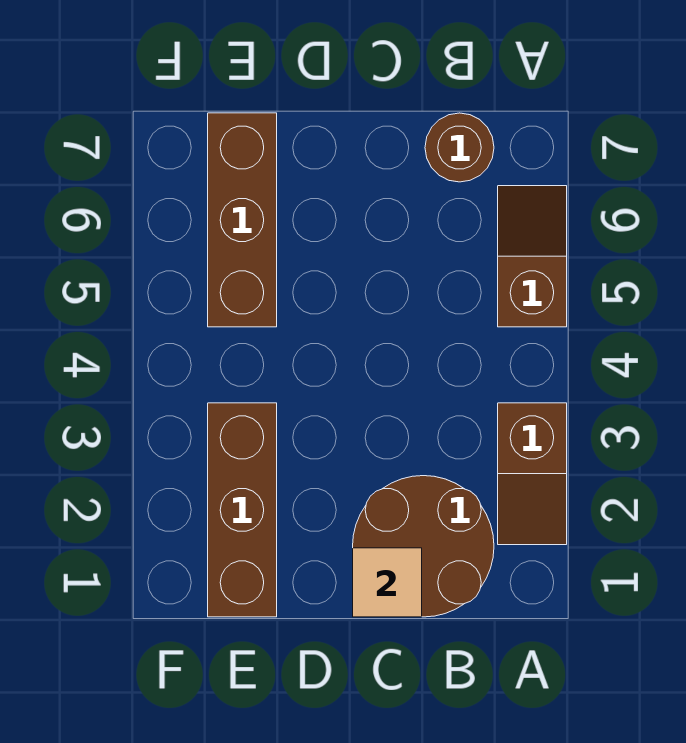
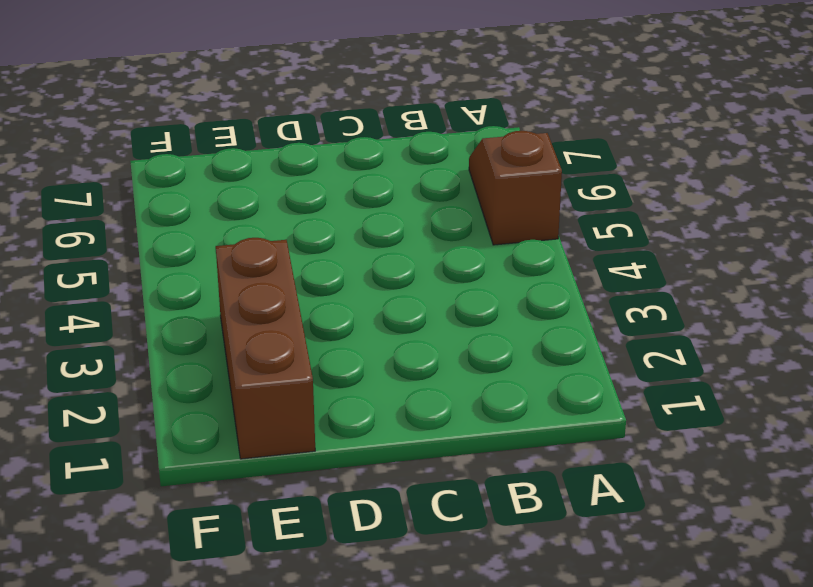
none -> brown slope A2:A3 level 1 top 3
none -> brown round brick B1:C2 level 1

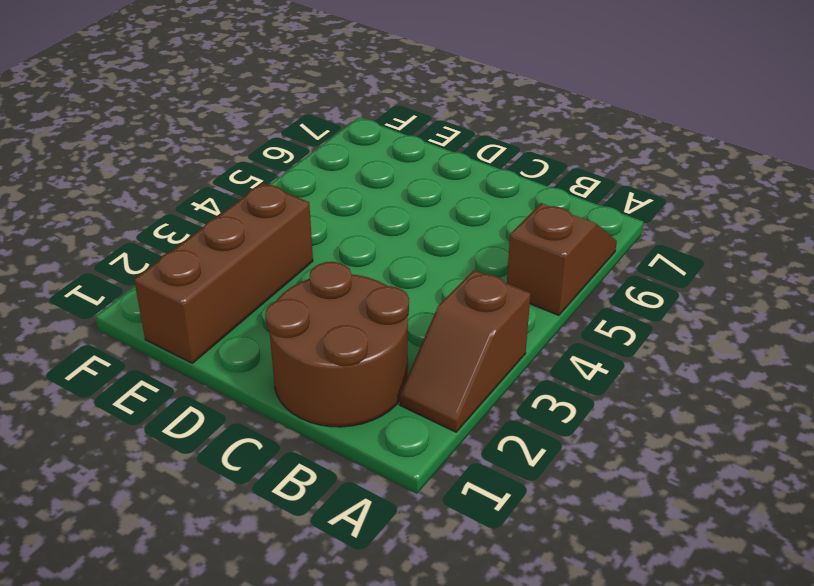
none -> brown round brick B7 level 1
none -> brown brick E5:E7 level 1

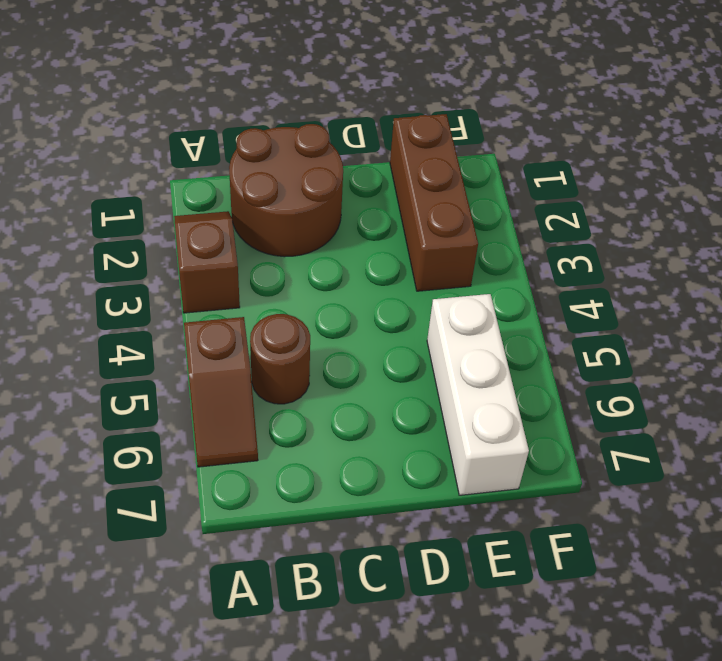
brown round brick B5 level 1 -> brown round brick B7 level 1
white brick E5:E7 level 1 -> brown brick E5:E7 level 1
none -> tan tile C1 level 2

